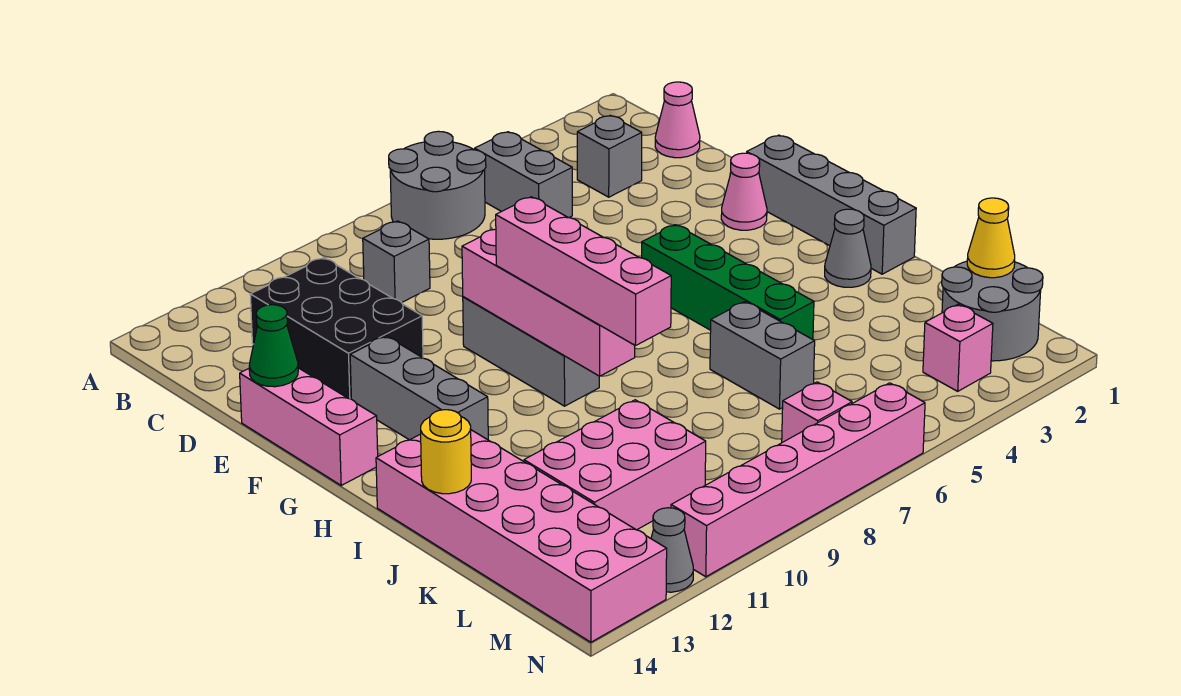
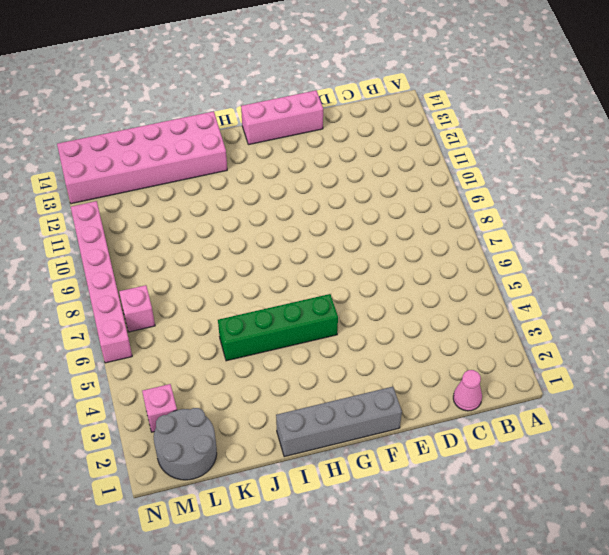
none -> grey round brick A6:B7 level 1
none -> grey brick B5:C5 level 1
none -> grey brick C3 level 1

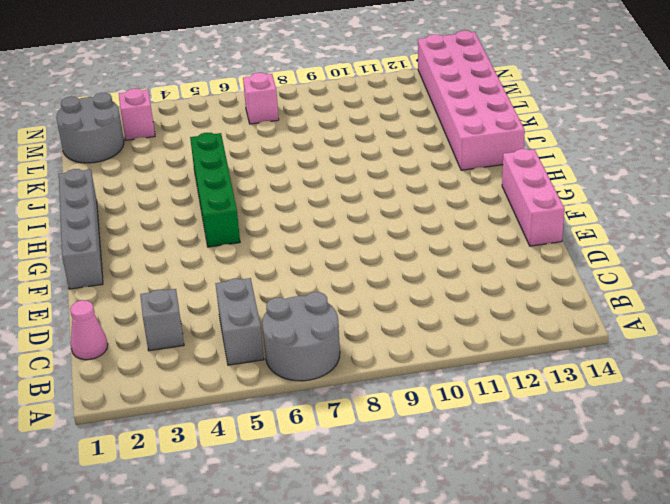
none -> grey brick C9 level 1
none -> black brick C11:E12 level 1
none -> pink cone F2 level 1

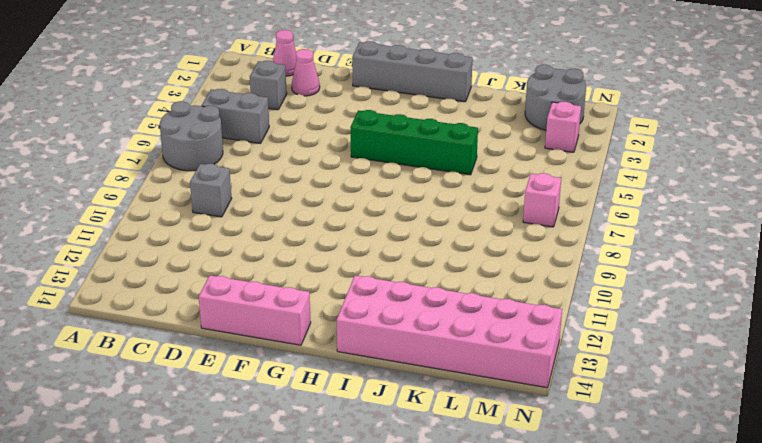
pink cone D2 level 1 -> pink cone F2 level 1
none -> black brick C11:E12 level 1
none -> grey brick F9:H9 level 1
none -> grey brick F12:H12 level 1

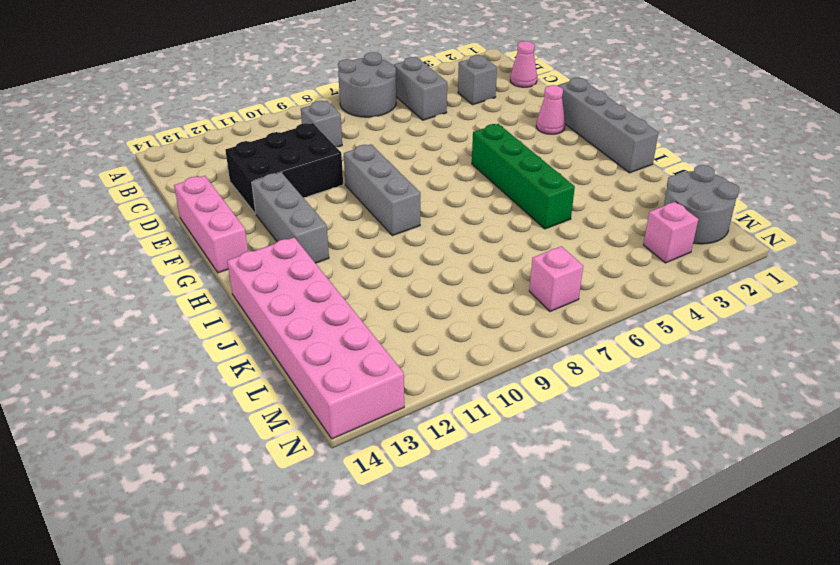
black brick D10:E12 level 1 -> black brick C11:E12 level 1
none -> grey cone I2 level 1
none -> grey brick J6:K6 level 1
none -> pink brick K10:L12 level 1

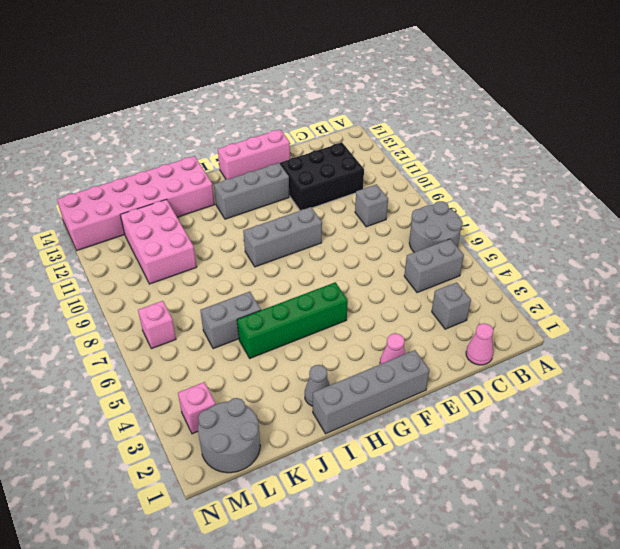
none -> pink brick N6:N11 level 1
none -> grey cone N12 level 1
none -> green cone E14 level 2

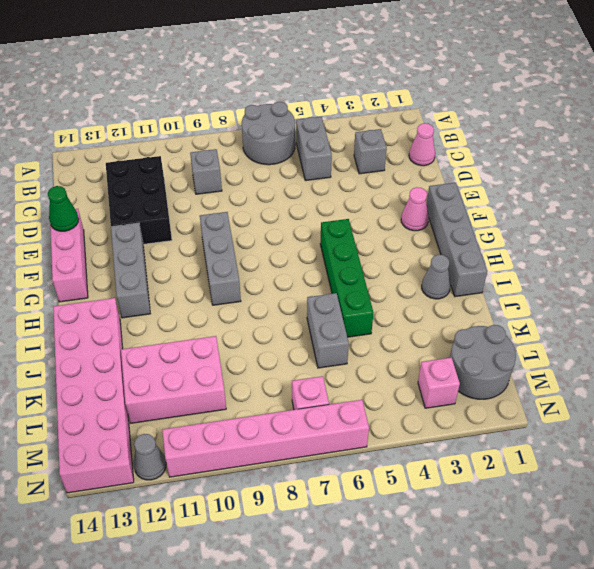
none -> pink brick F9:I9 level 2
none -> yellow round brick J14 level 2
none -> yellow cone L1 level 2

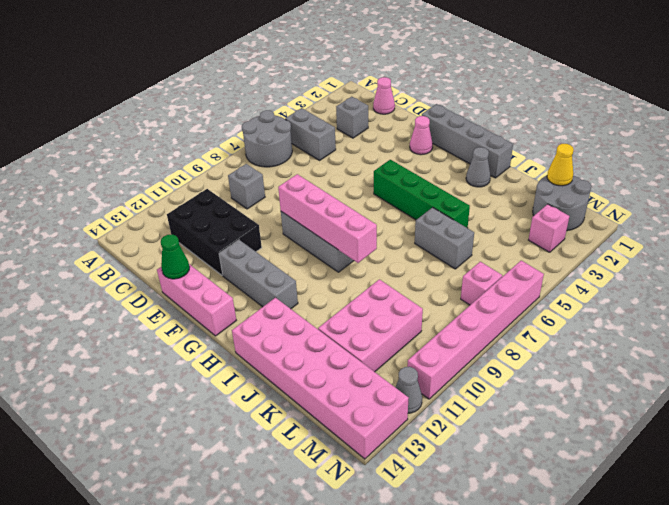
none -> yellow round brick J14 level 2
none -> pink brick G9:J9 level 3

